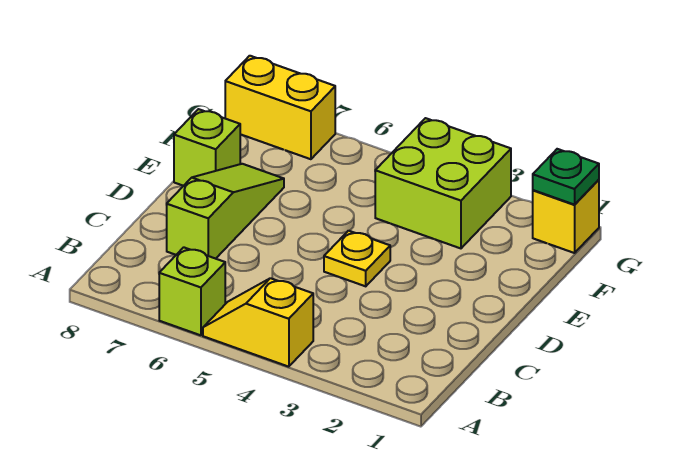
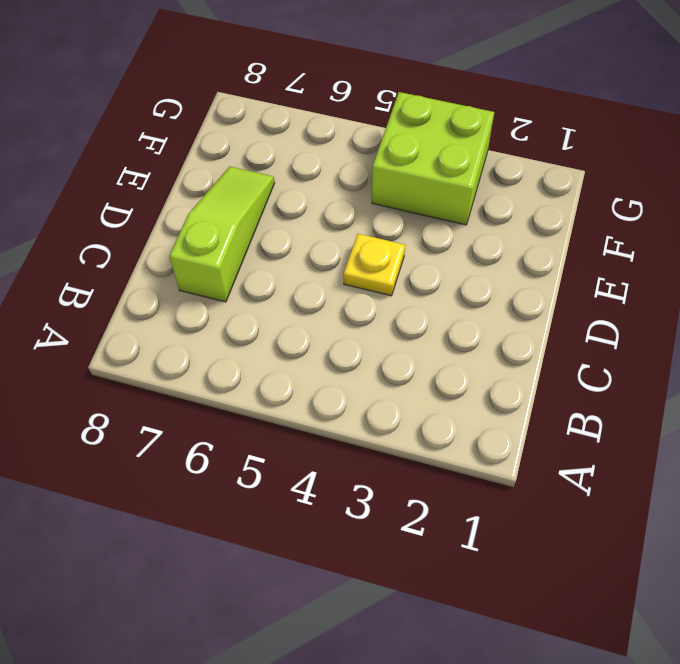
none -> yellow slope A4:A5 level 1 top 4
none -> lime brick A6 level 1

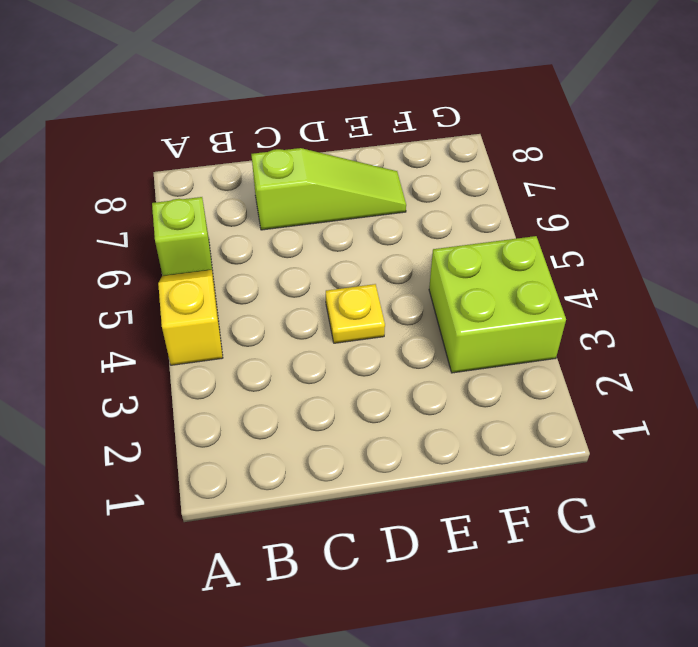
none -> lime brick E8 level 1
none -> yellow brick G1 level 1

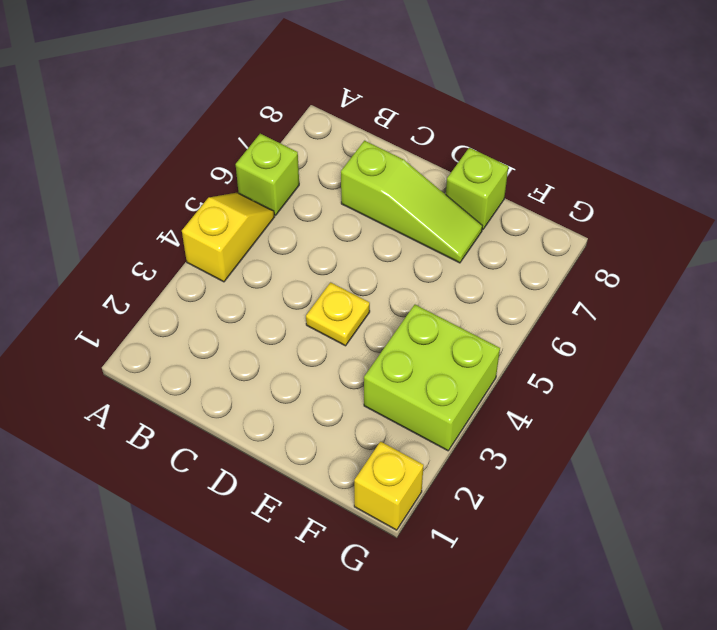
none -> yellow brick G7:G8 level 1
none -> green plate G1 level 2

